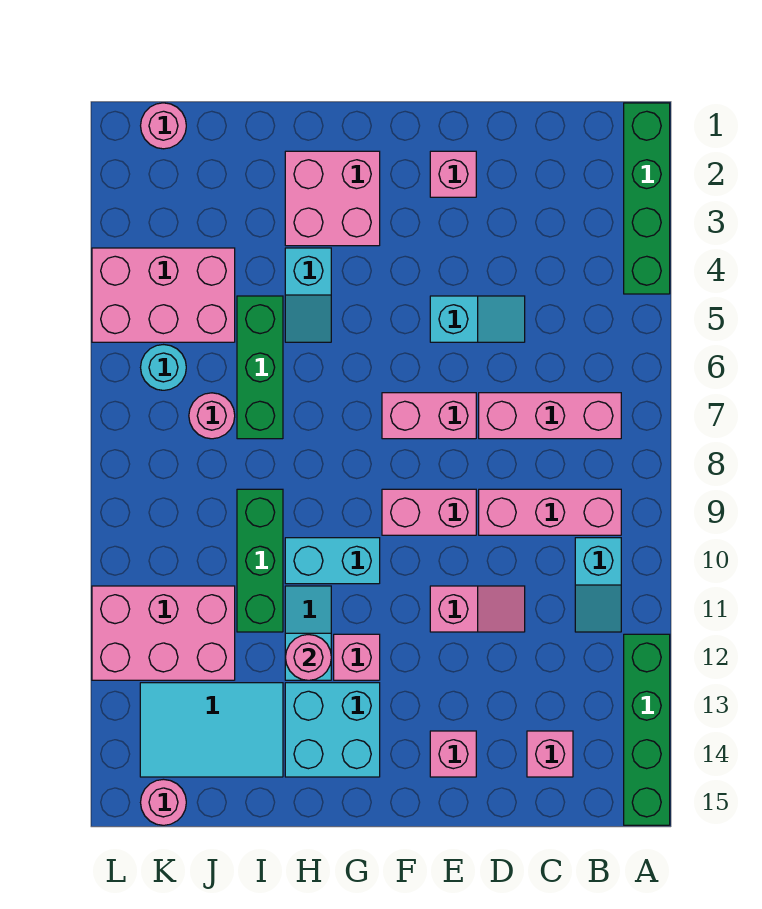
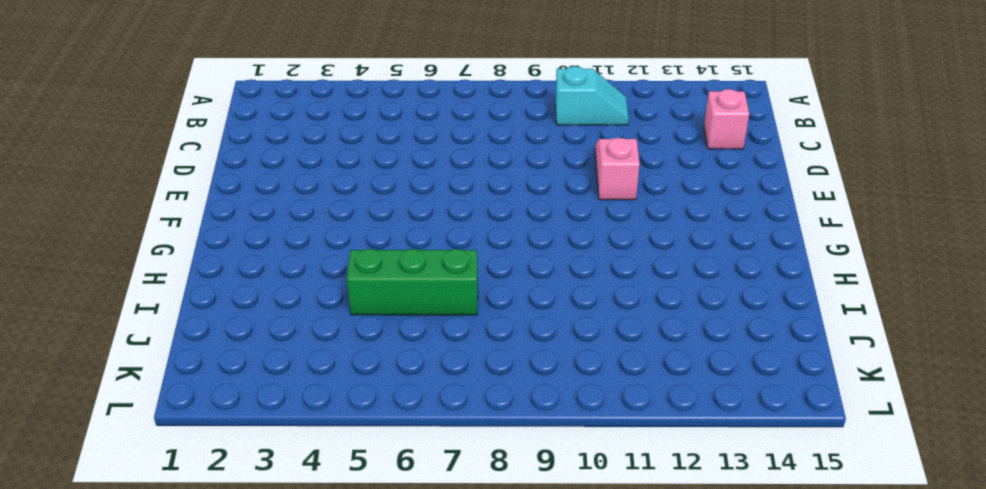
none -> green brick A1:A4 level 1
none -> green brick A12:A15 level 1
none -> pink brick B7:D7 level 1

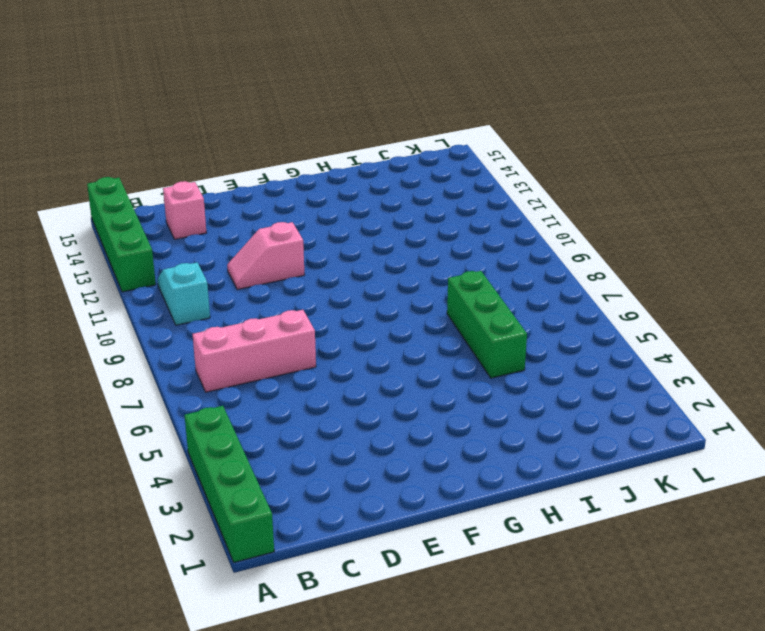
none -> pink brick B9:D9 level 1
none -> cyan slope D5:E5 level 1 top E
none -> pink brick E2 level 1

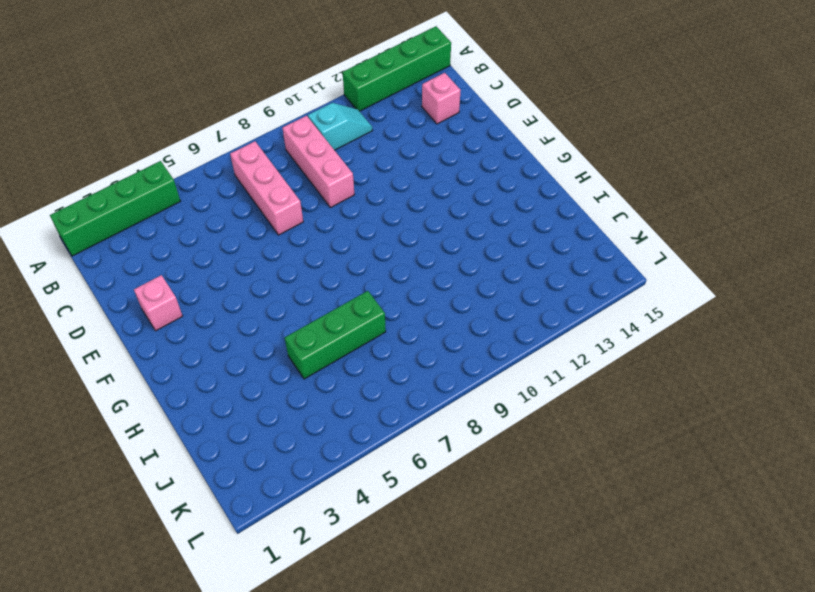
none -> cyan slope D5:E5 level 1 top E
none -> pink slope D11:E11 level 1 top E
none -> pink brick E7:F7 level 1

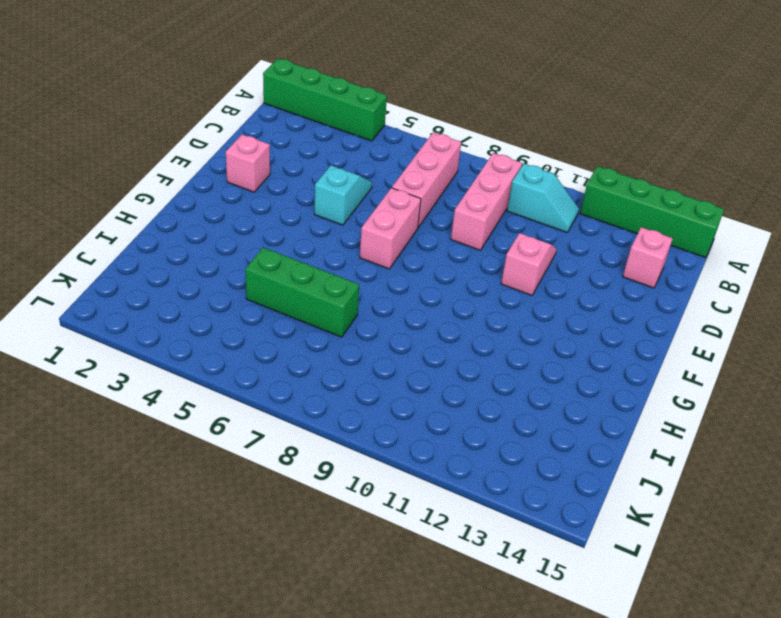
none -> pink brick E9:F9 level 1
none -> pink brick E14 level 1
none -> pink brick G2:H3 level 1

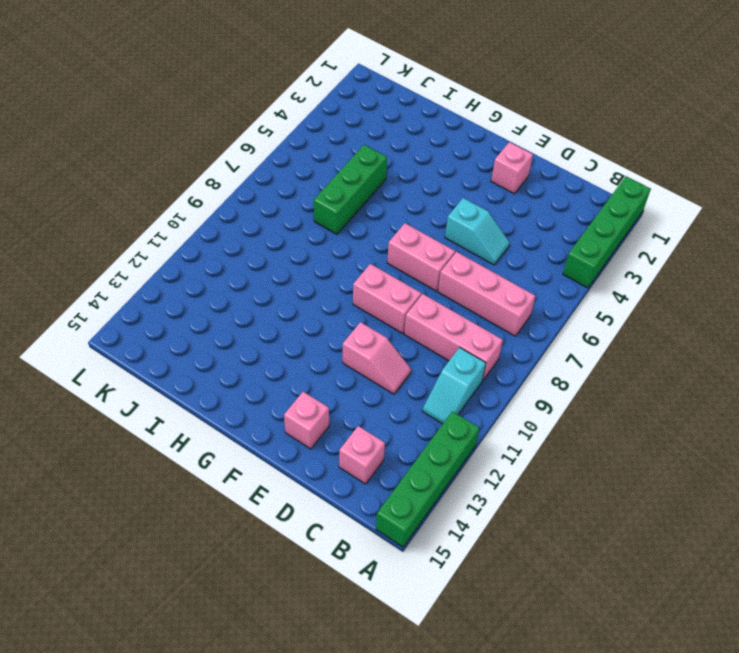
none -> pink brick G2:H3 level 1
none -> cyan brick G10:H10 level 1
none -> pink brick G12 level 1

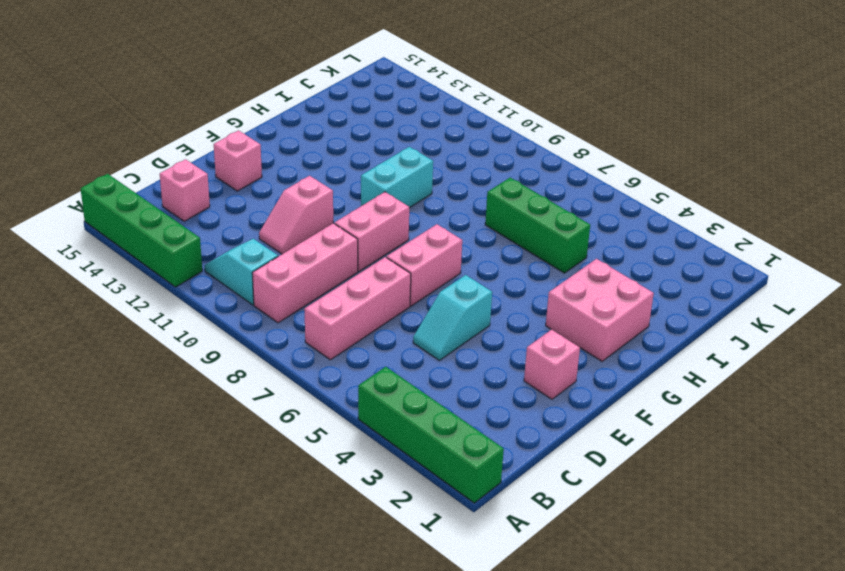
none -> pink brick G12 level 1
none -> cyan brick G13:H14 level 1
none -> cyan slope H4:H5 level 1 top 4

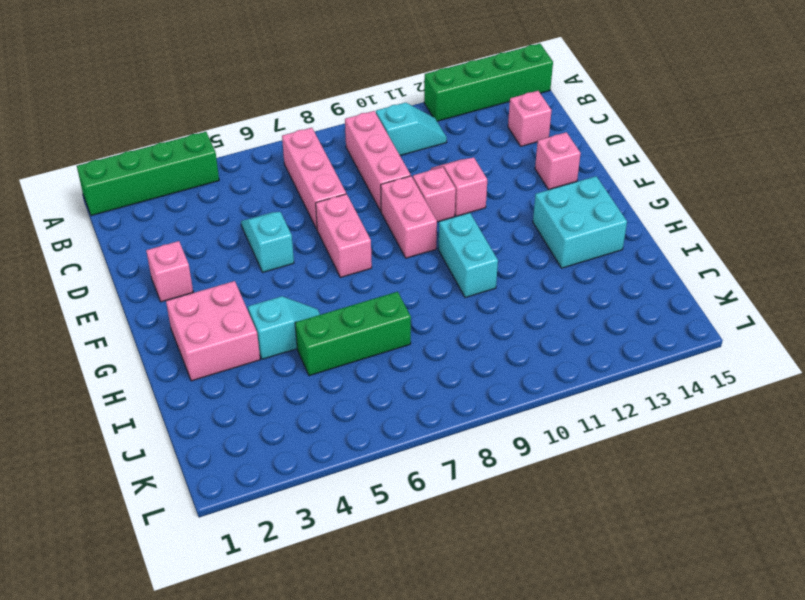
pink brick E10 level 1 -> pink brick G12 level 1
none -> cyan slope H11:H12 level 1 top 12
none -> green brick I9:I11 level 1
none -> cyan tile I13:K14 level 1

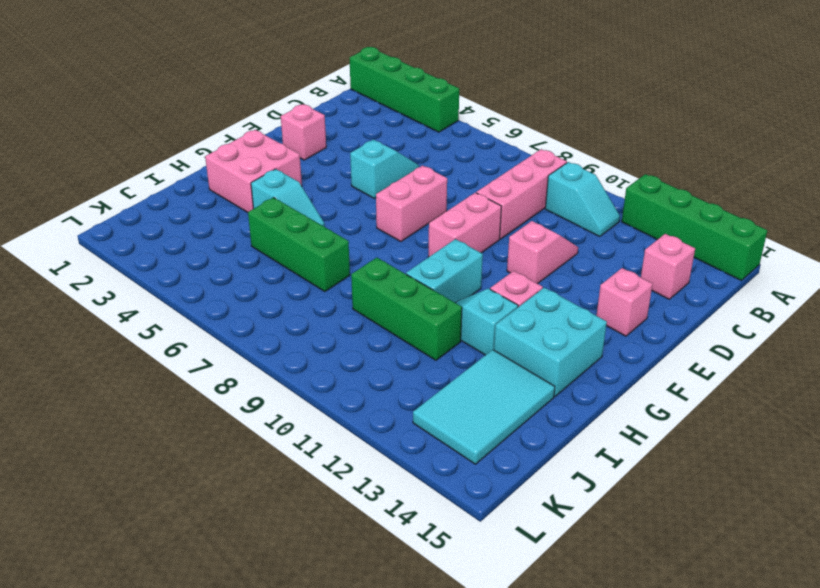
none -> pink brick B7:D7 level 1
none -> pink brick J4:L5 level 1
none -> pink round brick J7 level 1

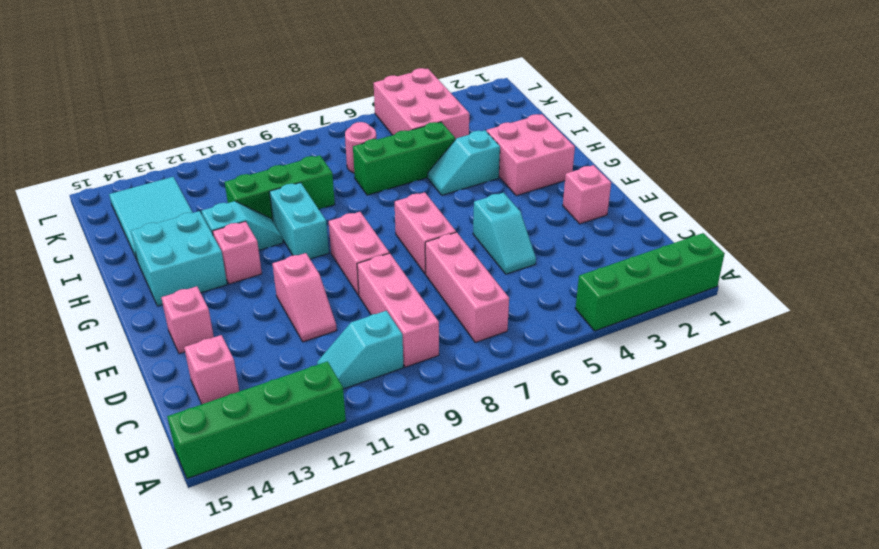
none -> pink brick J11:L12 level 1
none -> pink round brick K1 level 1
none -> cyan round brick K6 level 1

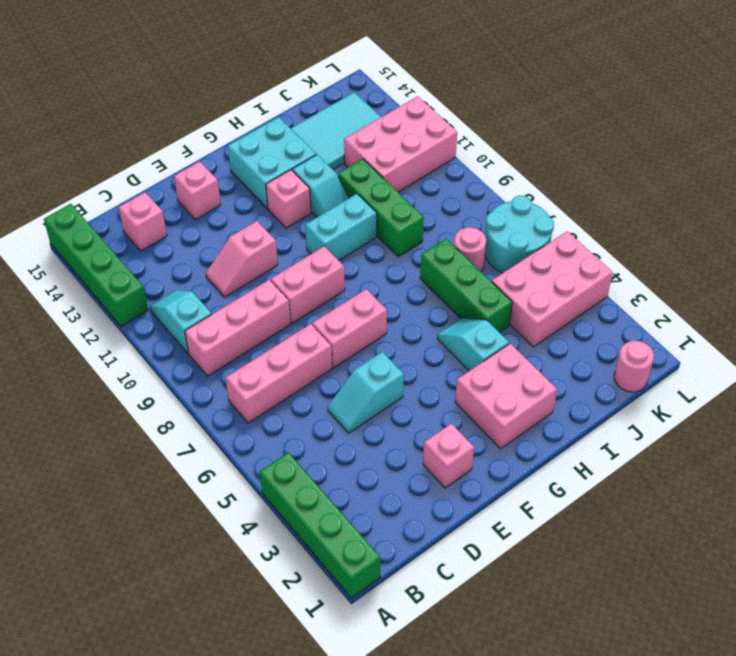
cyan round brick K6:L7 level 1 -> cyan round brick K6 level 1
none -> pink round brick K15 level 1
none -> pink round brick H12 level 2

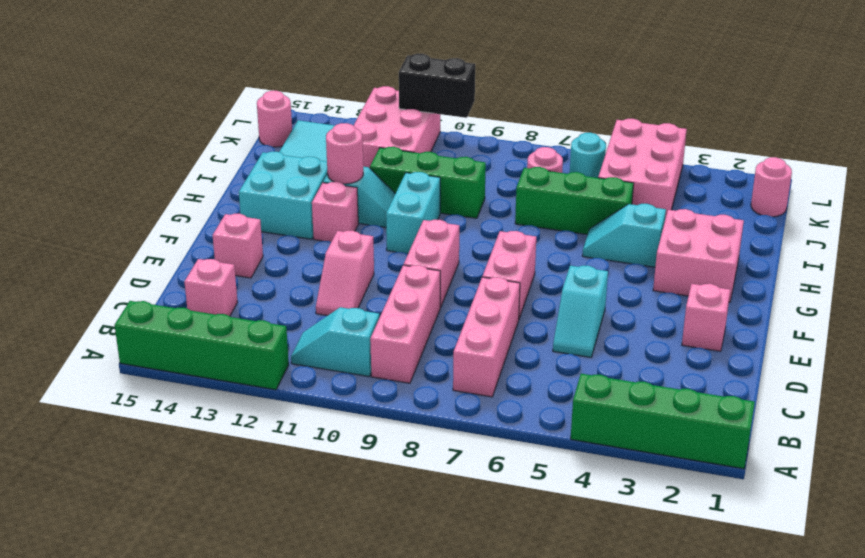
black brick L10:L11 level 2 -> none

